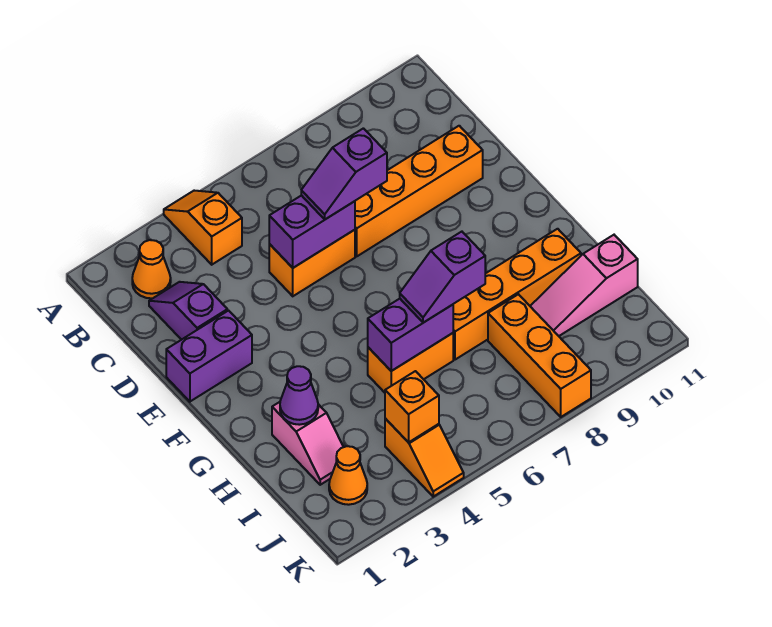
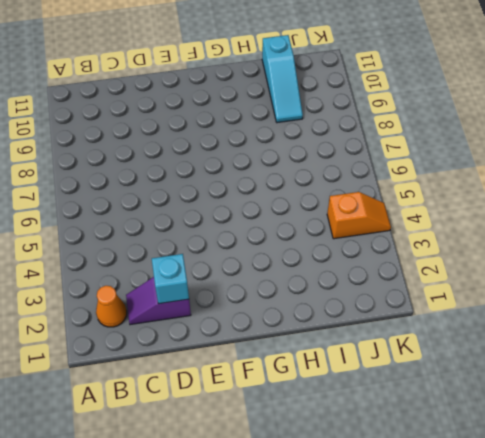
cyan brick D2 level 2 -> none
cyan slope I9:I11 level 1 top 11 -> pink slope I9:I11 level 1 top 11
none -> orange slope A4:B4 level 1 top B
none -> orange brick D5:D6 level 1
none -> orange brick D7:D10 level 1

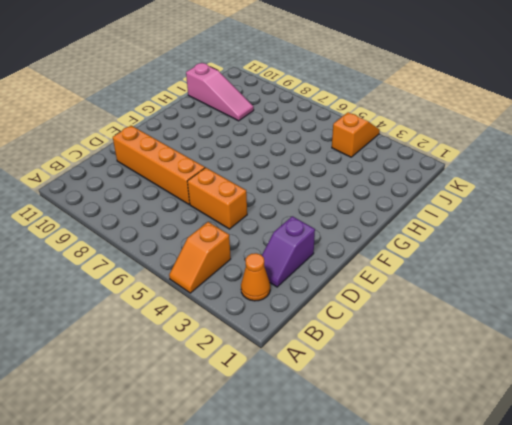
none -> purple brick E1:E2 level 1
none -> pink slope H2:I2 level 1 top H
none -> orange brick H5:H6 level 1

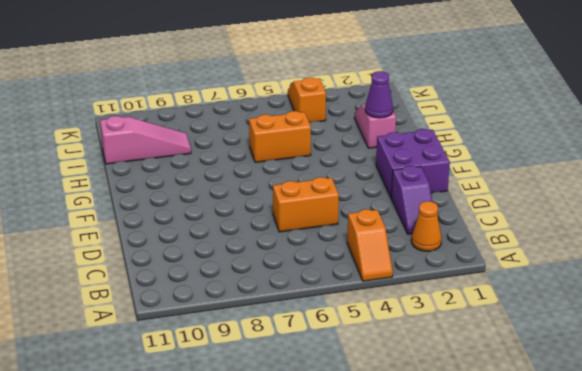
purple brick E1:F2 level 1 -> purple brick E1:E2 level 1
none -> orange brick D7:D10 level 1
none -> orange brick H7:H10 level 1
none -> orange brick I8:K8 level 1

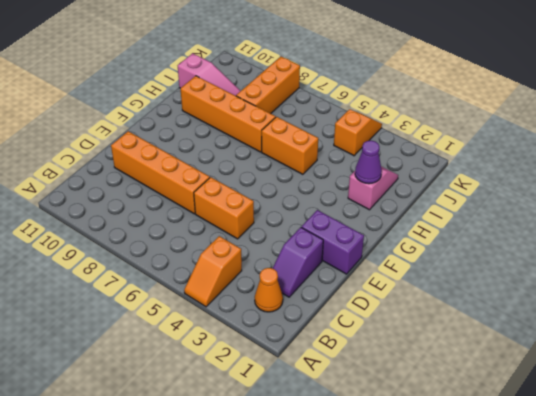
none -> orange cone J2 level 1
none -> purple brick D5:D6 level 2
none -> purple brick H5:H6 level 2

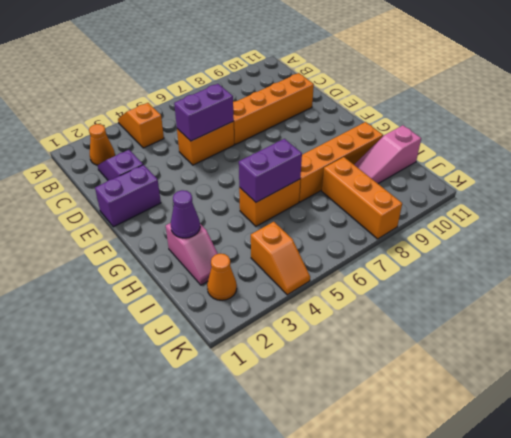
none -> orange brick J4 level 2
none -> purple slope D6:D7 level 3 top 7
none -> purple slope H6:H7 level 3 top 7

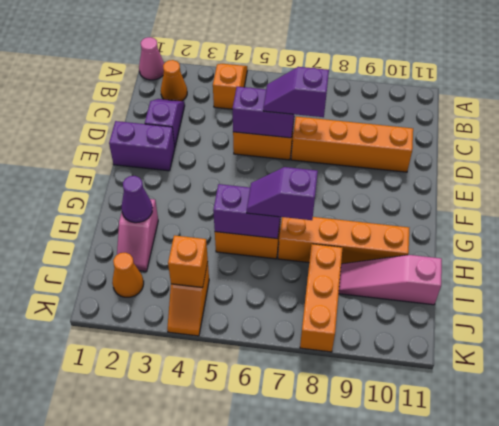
pink cone A1 level 1 -> none

